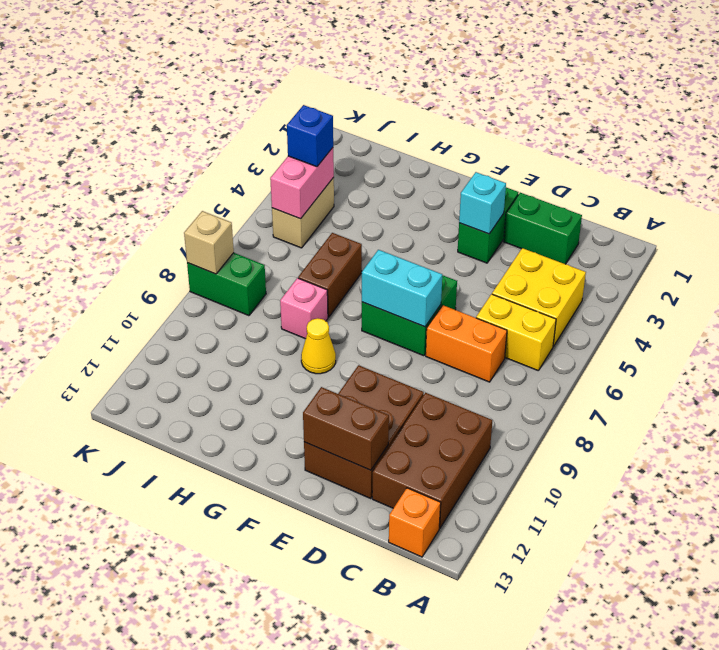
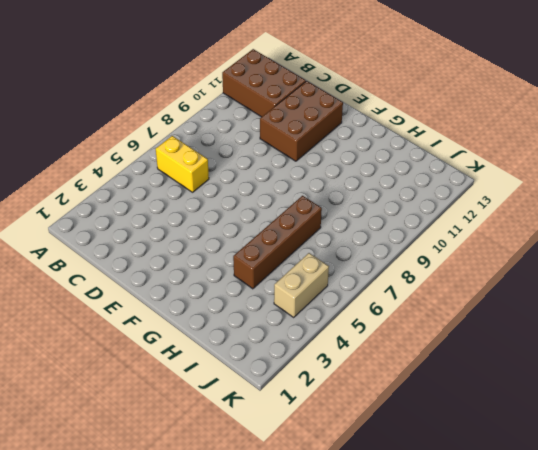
brown brick A11:C12 level 1 -> brown brick B10:C12 level 1
brown brick H4:H7 level 1 -> brown brick H6:H7 level 1
none -> yellow brick B4:C5 level 1
none -> orange brick B13 level 1
none -> green brick C2:D2 level 1

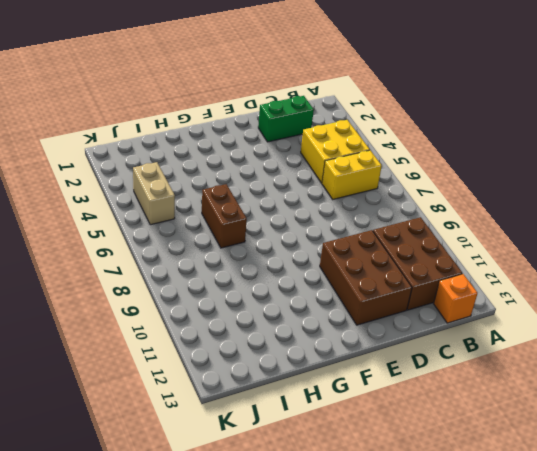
none -> orange brick C7:D7 level 1
none -> green brick E2:E3 level 1
none -> green brick E6:F7 level 1

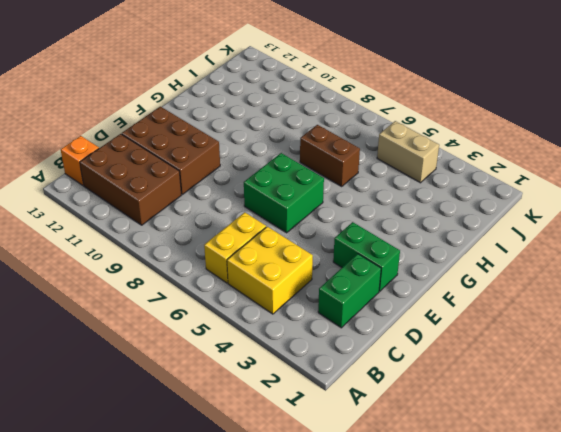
none -> orange brick C7:D7 level 1
none -> yellow cone G9 level 1
none -> pink brick H8 level 1

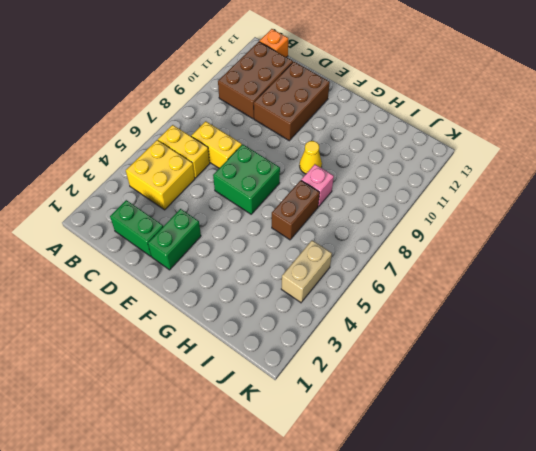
yellow brick C7:D7 level 1 -> orange brick C7:D7 level 1
none -> green brick J8:K8 level 1
none -> brown brick D12:E12 level 2
none -> cyan brick E3 level 2

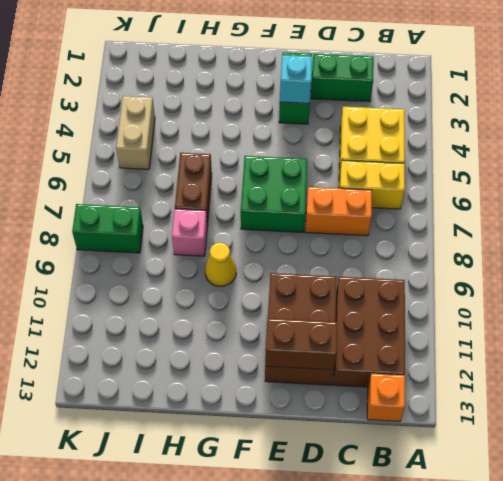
none -> cyan brick E7:F7 level 2
none -> pink brick J4:J5 level 2
none -> tan brick K8 level 2

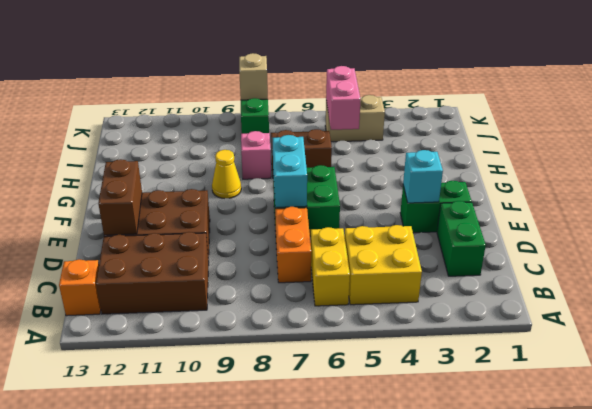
pink brick I5:J5 level 2 -> pink brick J4:J5 level 2
none -> blue brick J4 level 3

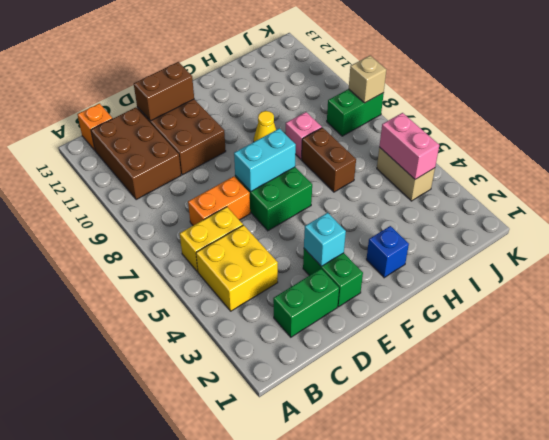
blue brick G2 level 1 -> blue brick J4 level 3

